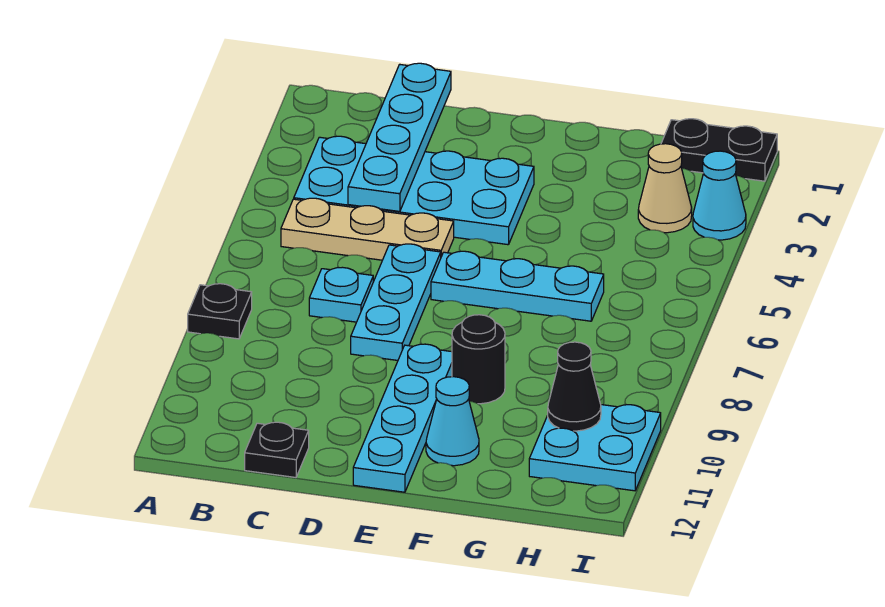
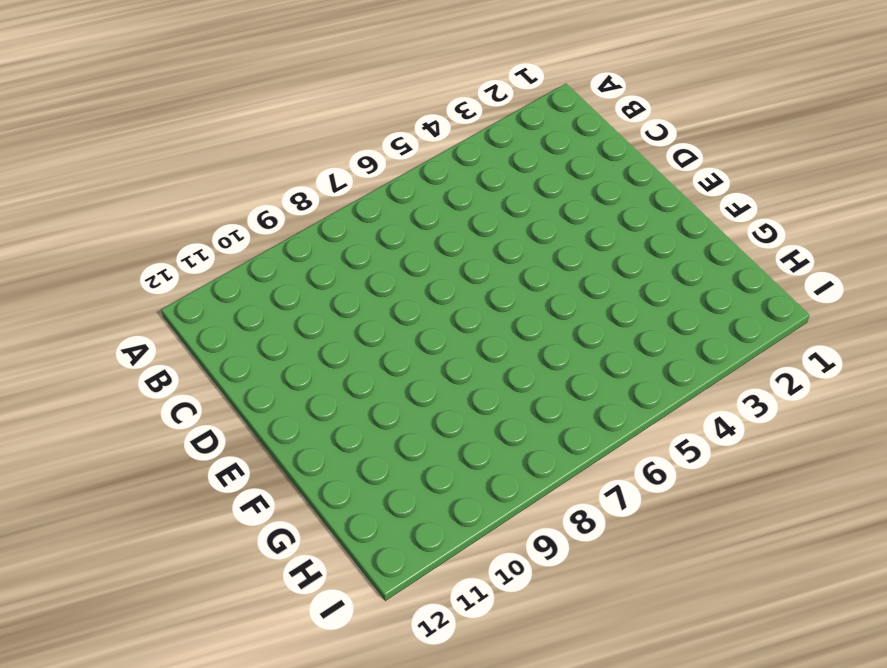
none -> black plate A8 level 1
none -> cyan plate B3:E4 level 1
none -> tan plate B5:D5 level 1

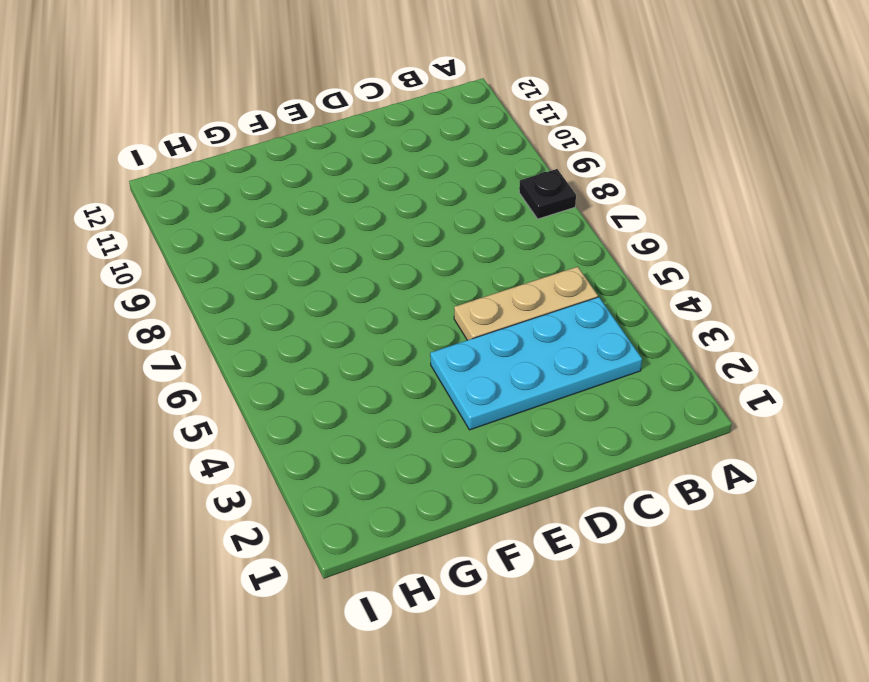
none -> cyan plate C7 level 1
none -> black plate C12 level 1
none -> cyan plate D6:D8 level 1

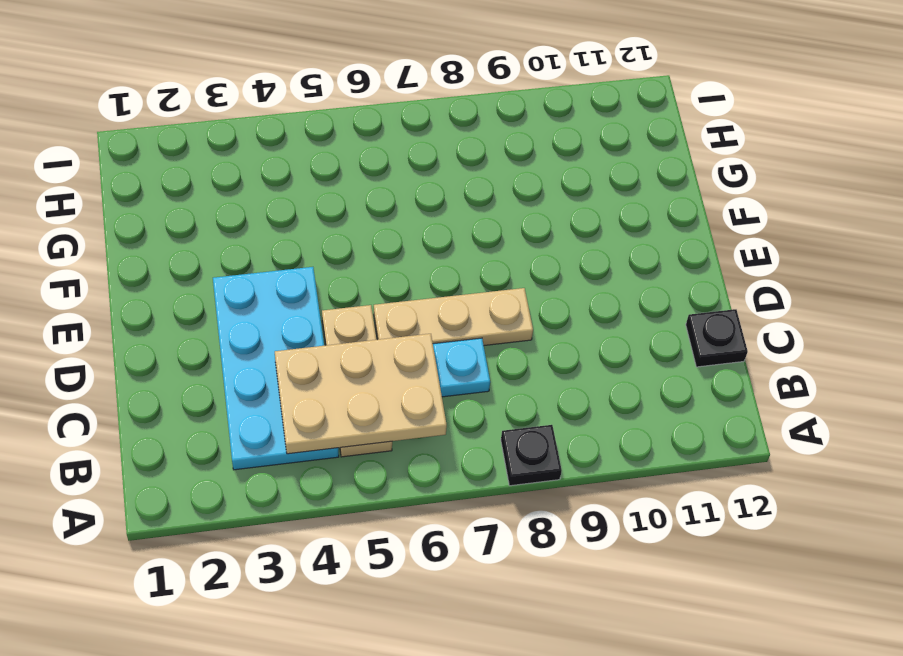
tan plate B4:C6 level 2 -> cyan plate C1:C4 level 2
tan plate D6:D8 level 1 -> cyan plate D6:D8 level 1
none -> cyan plate E6:G6 level 1
none -> cyan plate E9:E12 level 1
none -> black round brick F9 level 1

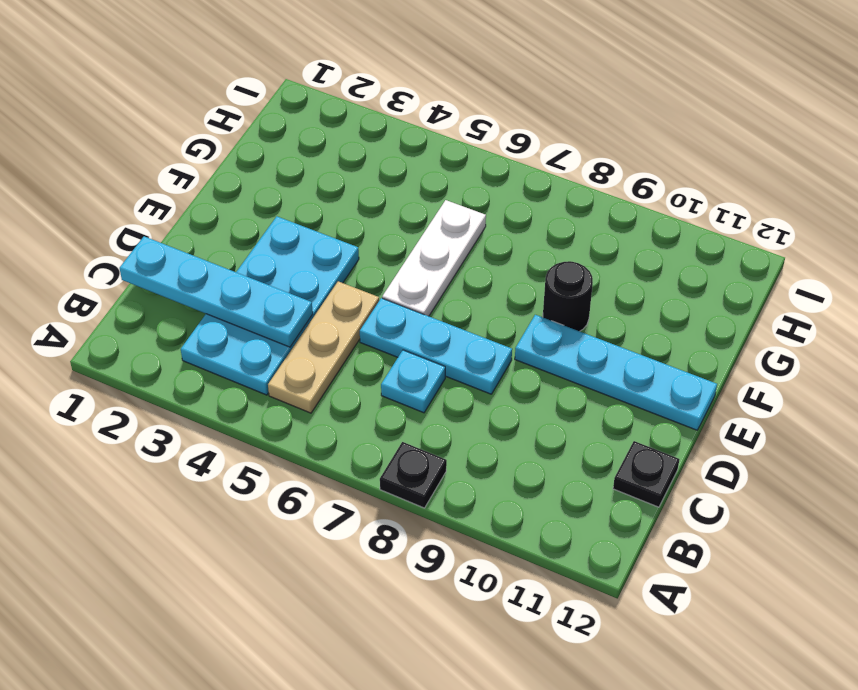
white plate E6:G6 level 1 -> cyan plate E6:G6 level 1
none -> cyan cone F11 level 1
none -> black plate H1:I1 level 1
none -> tan cone H3 level 1

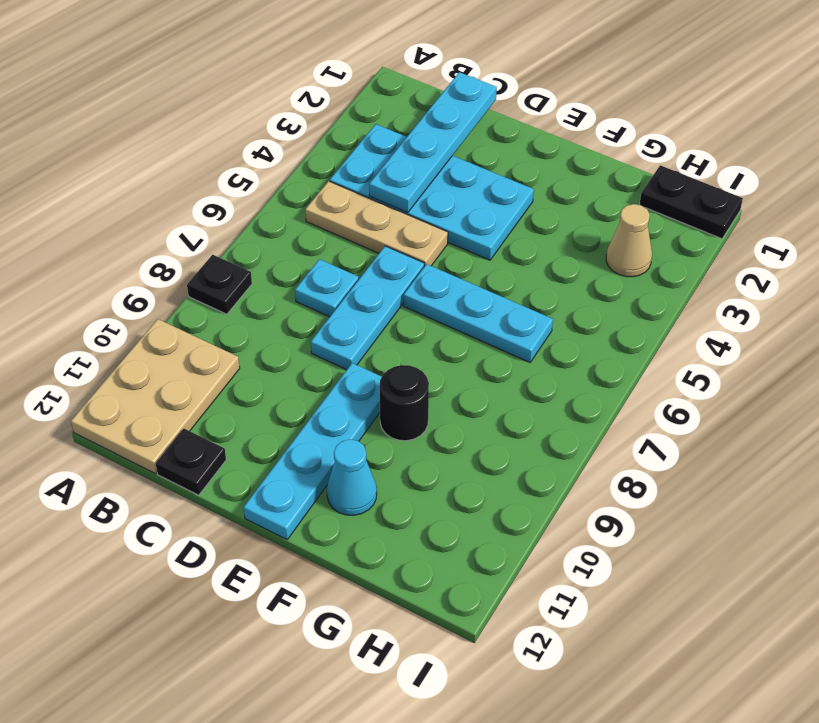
tan plate A10:B12 level 1 -> none
none -> cyan plate H10:I11 level 1
none -> cyan cone I3 level 1
none -> black cone H10 level 2

